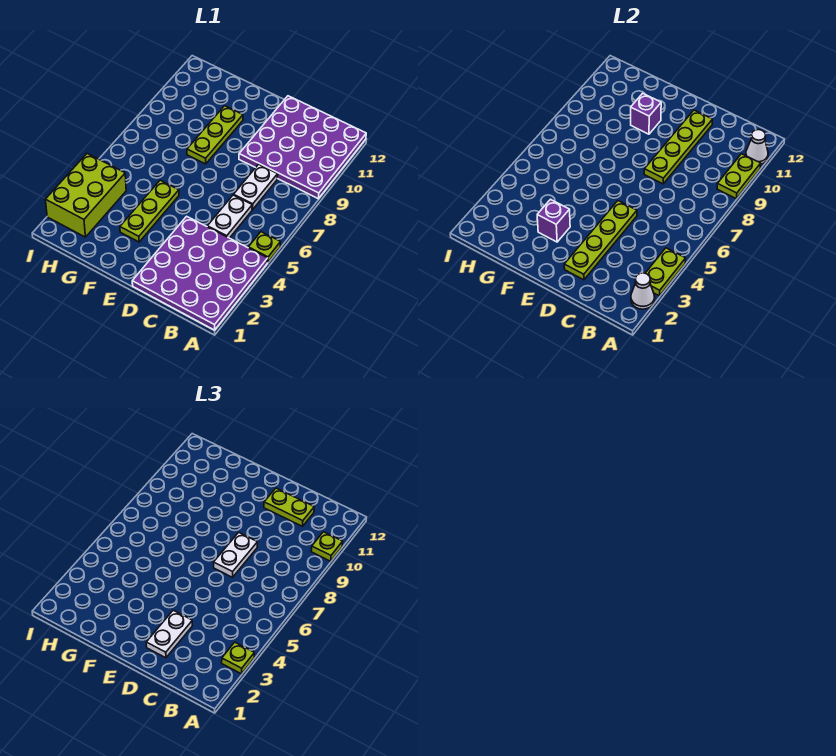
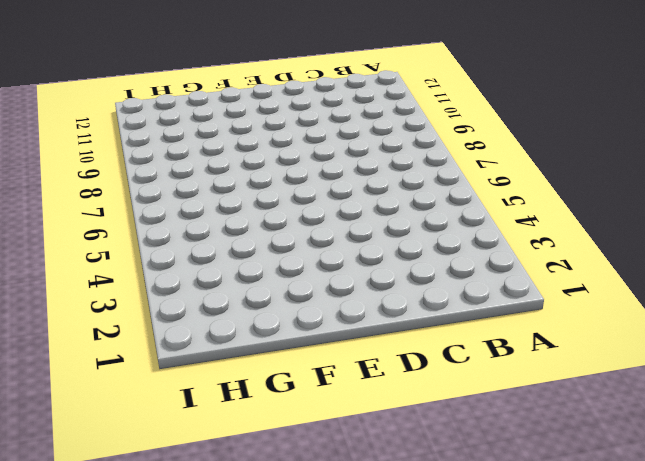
none -> purple plate A1:D4 level 1
none -> lime plate A5 level 1
none -> purple plate A9:D12 level 1

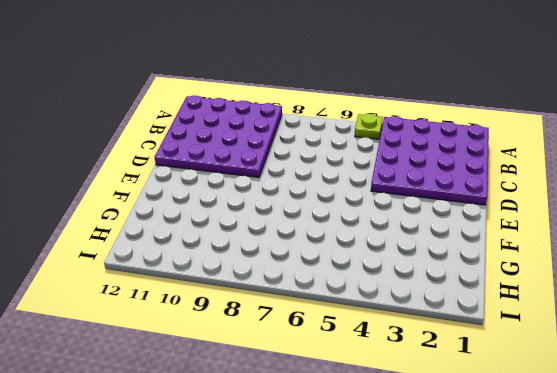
none -> white plate C5:C6 level 1
none -> white plate C7:C8 level 1
none -> lime plate F3:F5 level 1

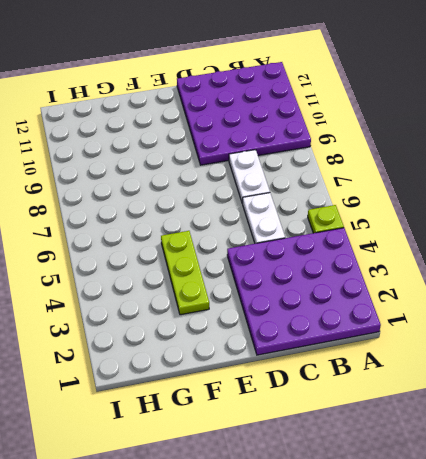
none -> lime plate F8:F10 level 1
none -> lime brick H2:I4 level 1
none -> white cone A2 level 2

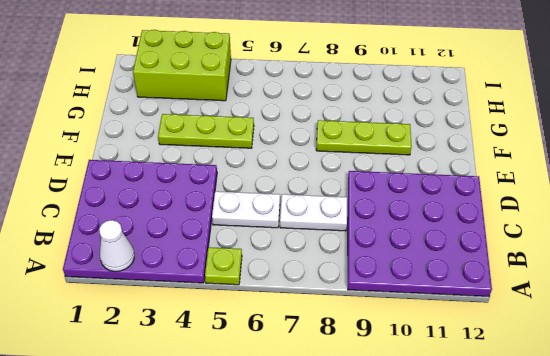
none -> lime plate A3:A4 level 2
none -> lime plate A9:A10 level 2
none -> white cone A11 level 2

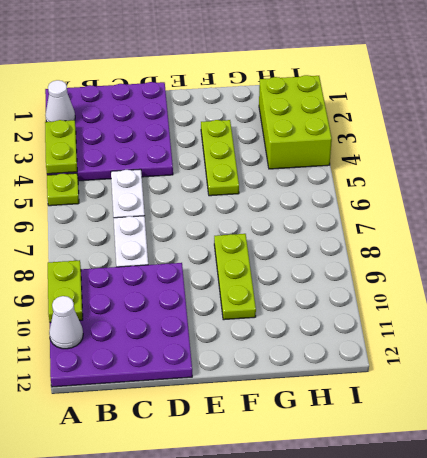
none -> lime plate D2:D5 level 2
none -> lime plate D8:D11 level 2
none -> purple brick F3 level 2

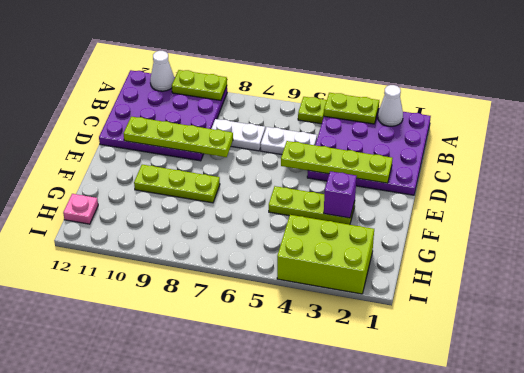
pink plate H12 level 1 -> none
none -> purple brick F10 level 2
none -> lime plate A3 level 3
none -> lime plate A10 level 3

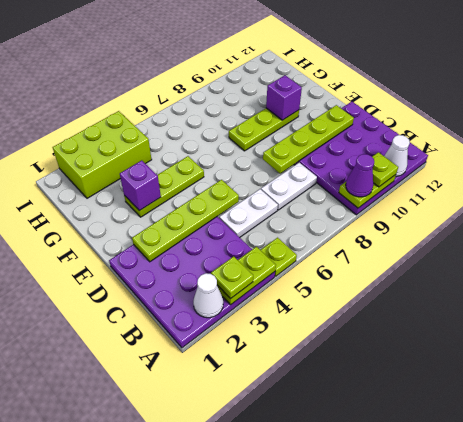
purple cone A9 level 3 -> none
none -> lime plate C11:D11 level 3
none -> white plate D2:D3 level 3
none -> white plate D7:D8 level 3

